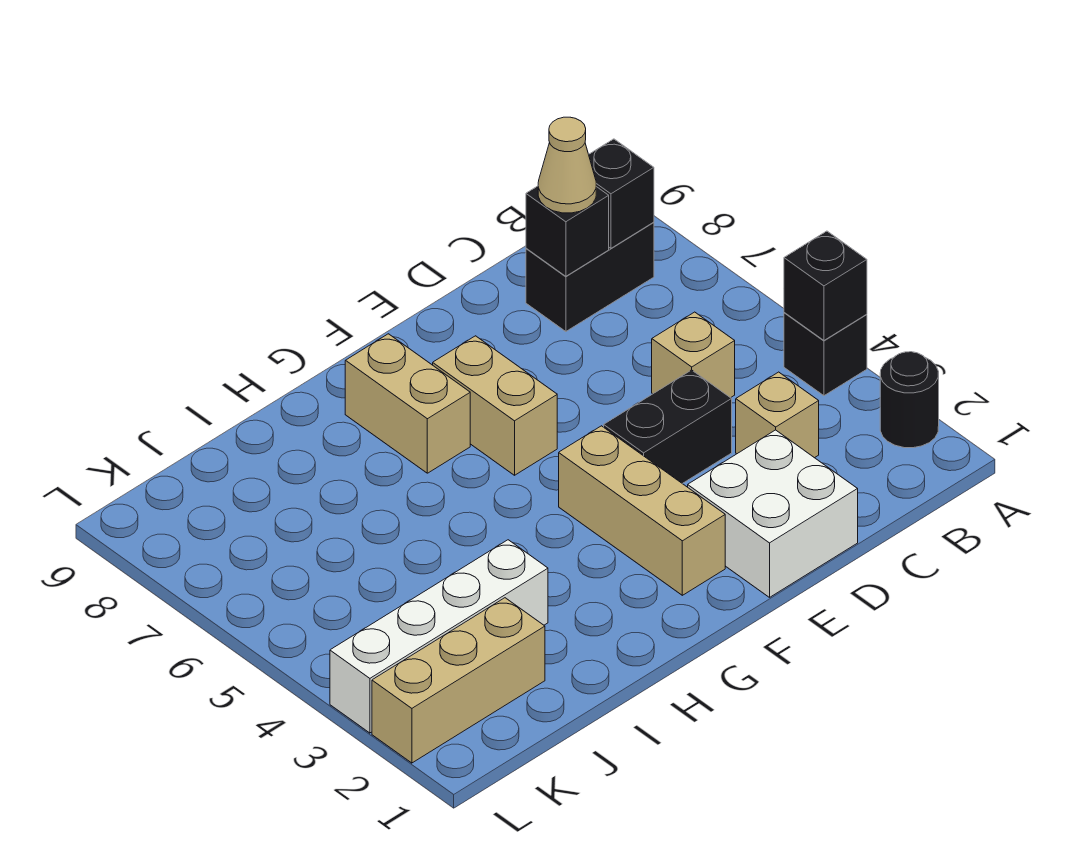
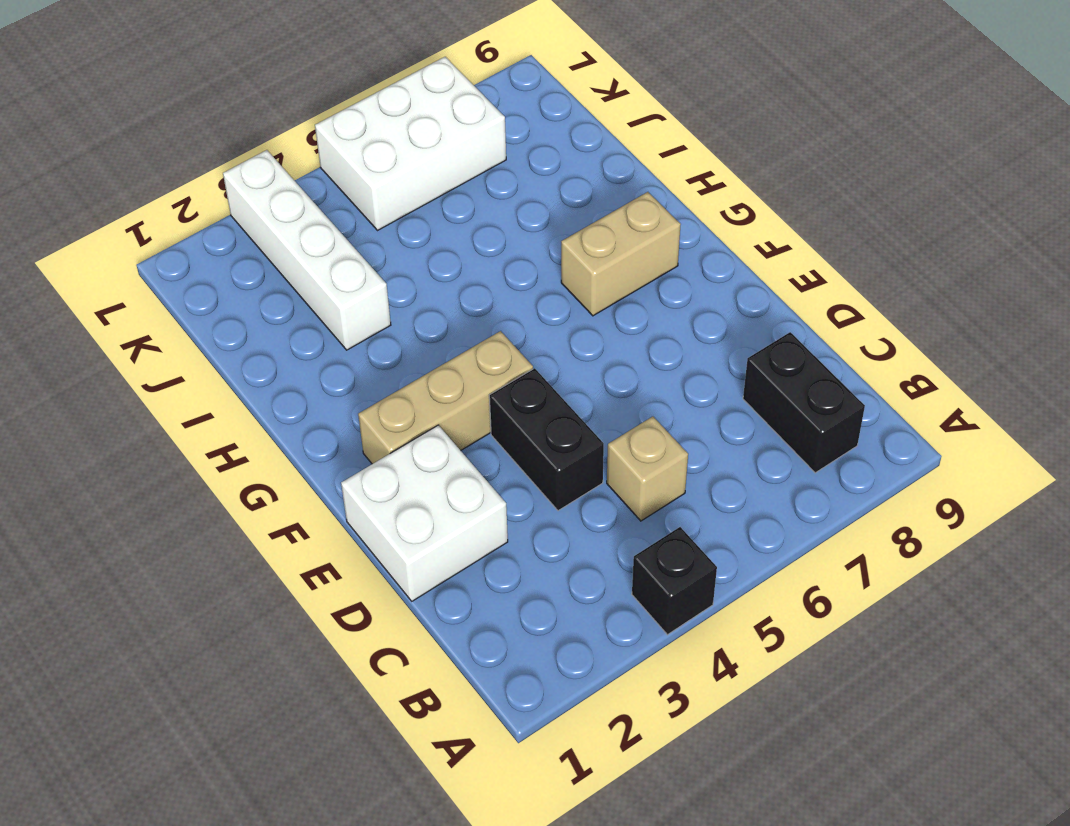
white brick K5:L7 level 1 -> none
none -> black round brick A2 level 1
none -> tan brick C3 level 1
none -> tan brick F6:F7 level 1

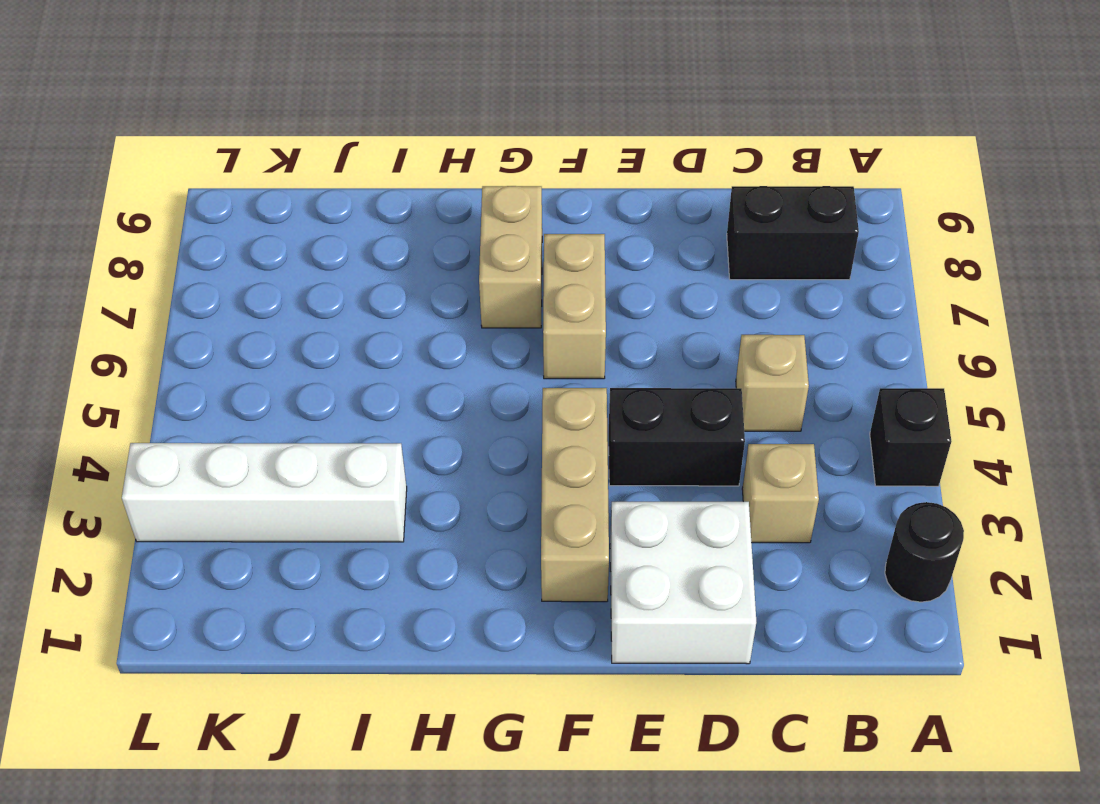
none -> tan brick J2:L2 level 1
none -> black brick A4 level 2
none -> black brick B8 level 2

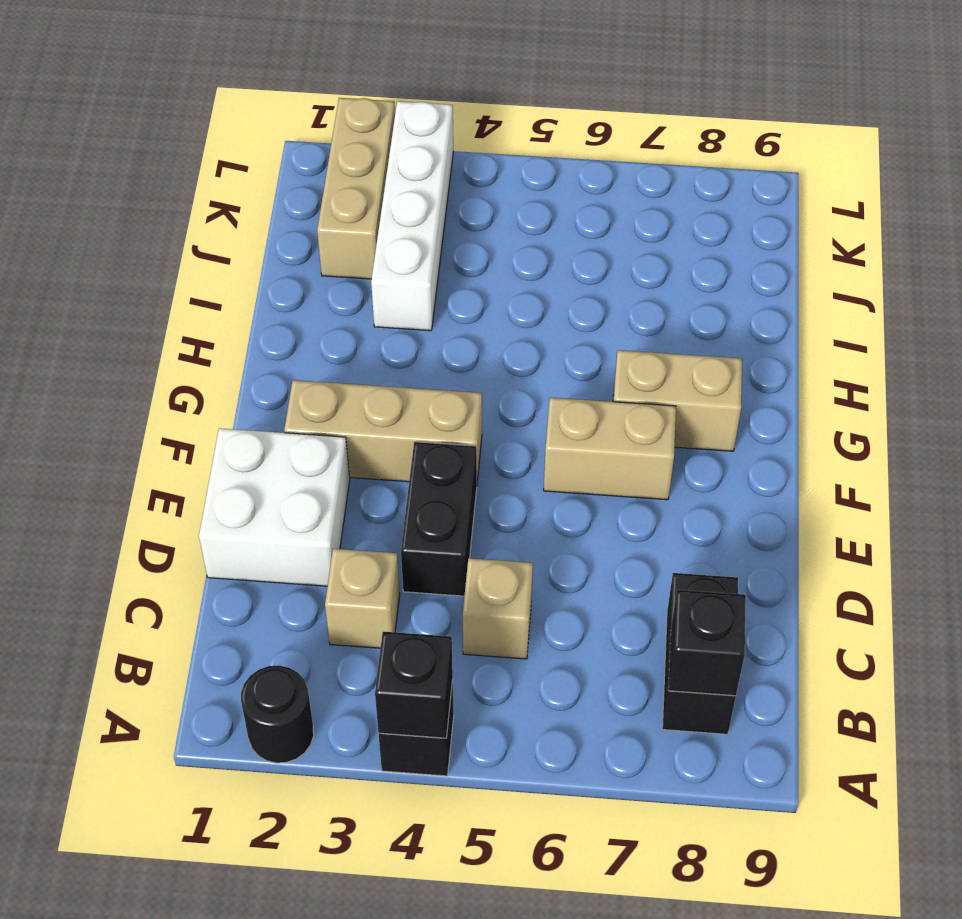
none -> black brick C8 level 2
none -> tan cone C8 level 3

